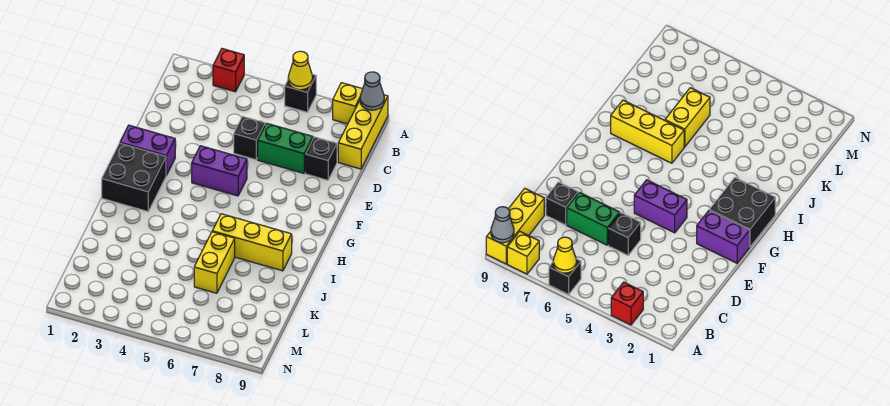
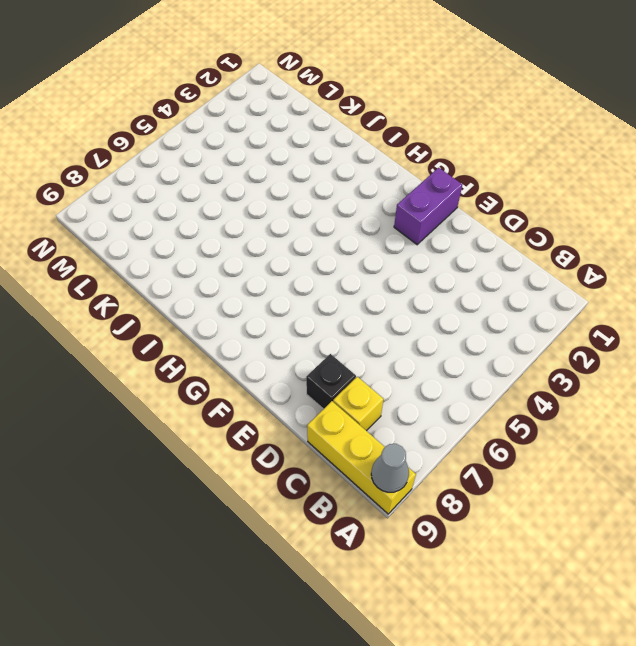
yellow brick C8 level 1 -> yellow brick A8 level 1
none -> red brick A3 level 1
none -> black brick A6 level 1
none -> black brick D5 level 1

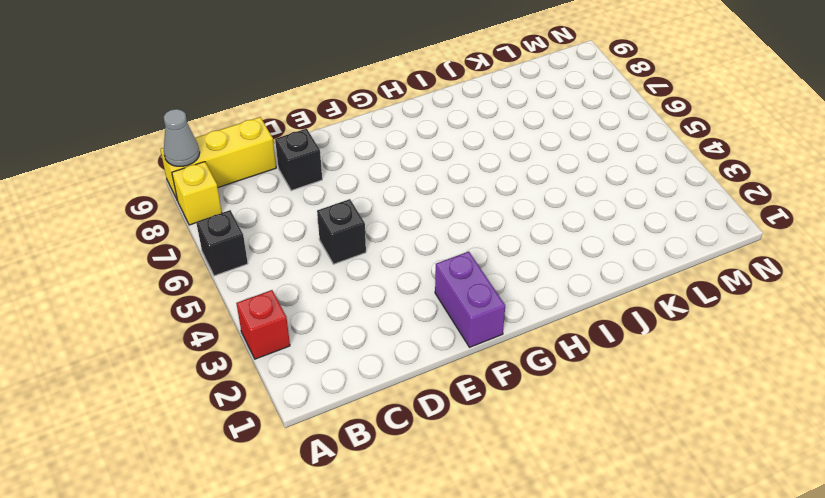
none -> green brick D6:D7 level 1
none -> purple brick F4:F5 level 1
none -> black brick G1:H2 level 1

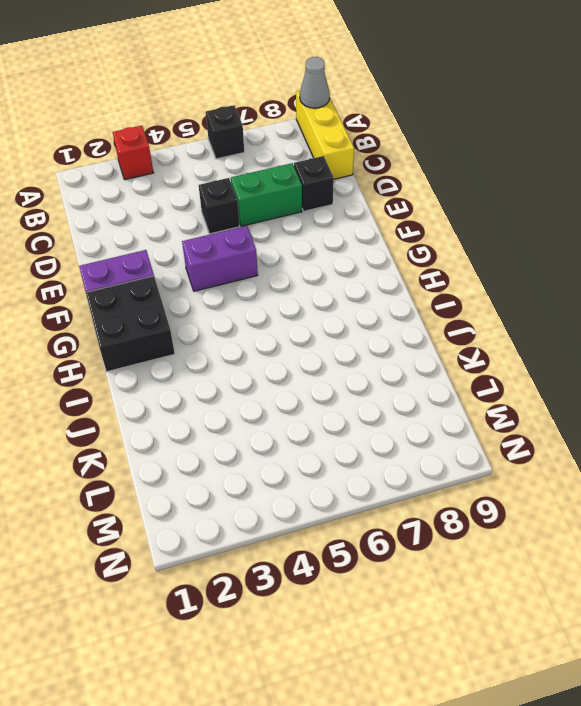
none -> yellow brick A8 level 1
none -> yellow brick I6:I8 level 1
none -> yellow brick J6:K6 level 1

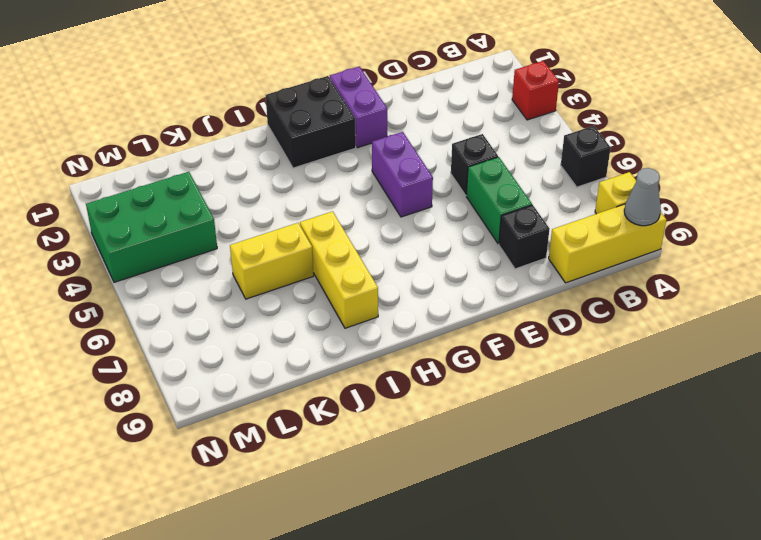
green brick L3:N4 level 1 -> none
none -> yellow cone A6 level 2

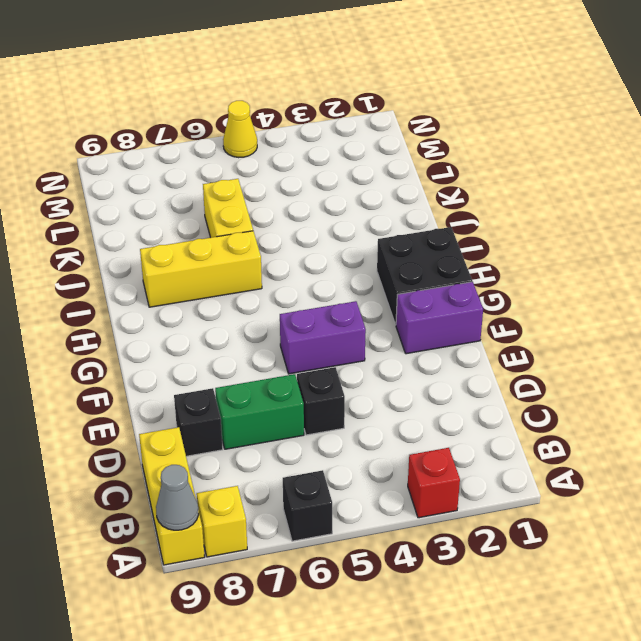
yellow cone N5 level 1 -> yellow cone A6 level 2

